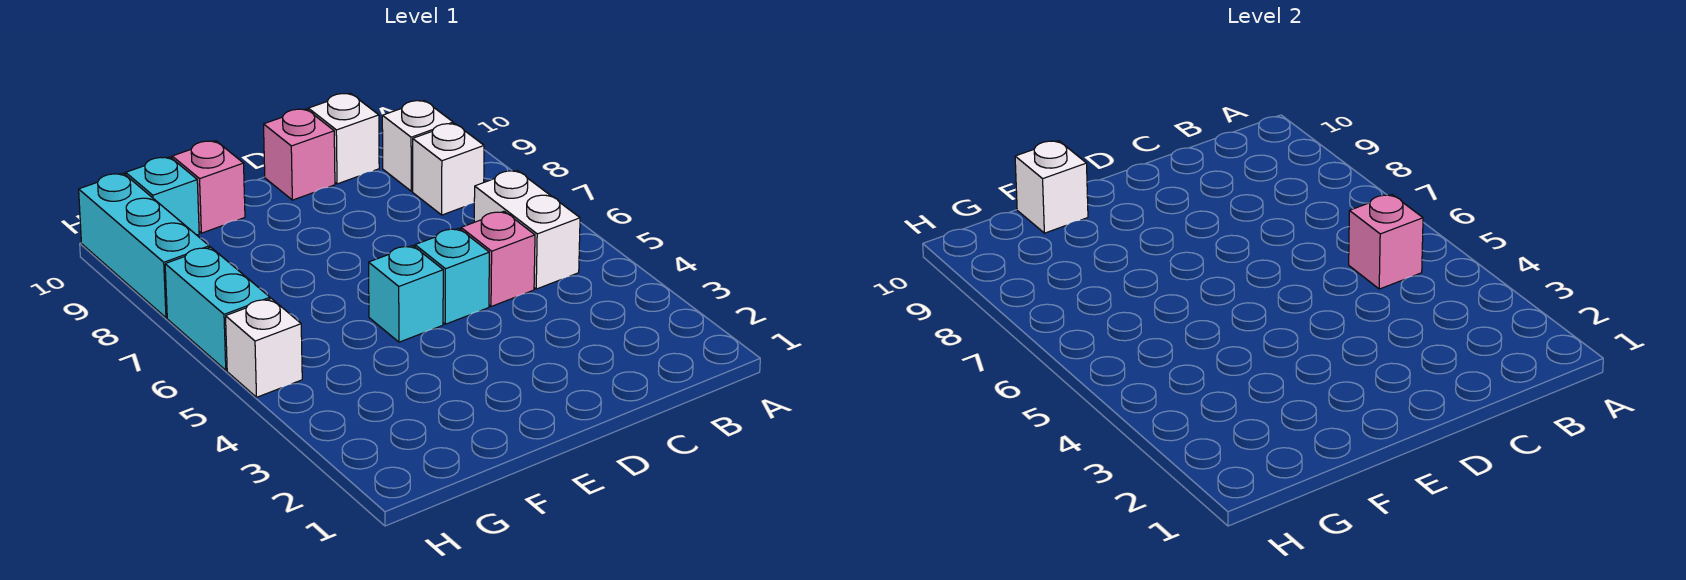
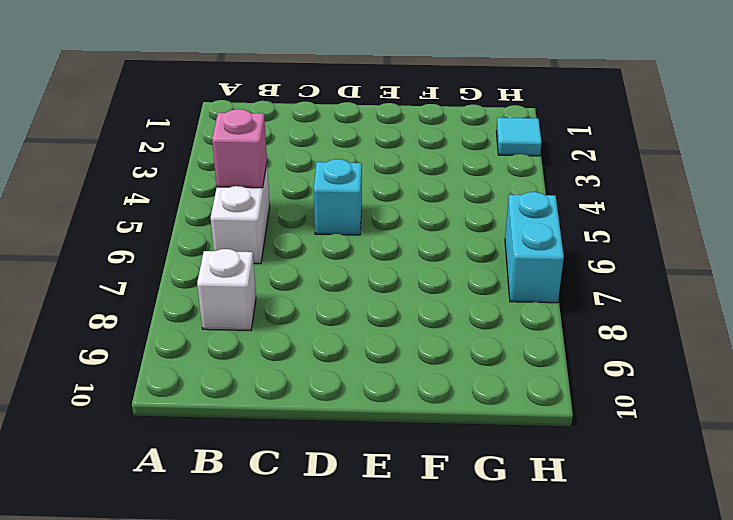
cyan tile H2 level 1 -> none
none -> white brick B9 level 1
none -> pink brick C5 level 1
none -> white brick C10 level 1

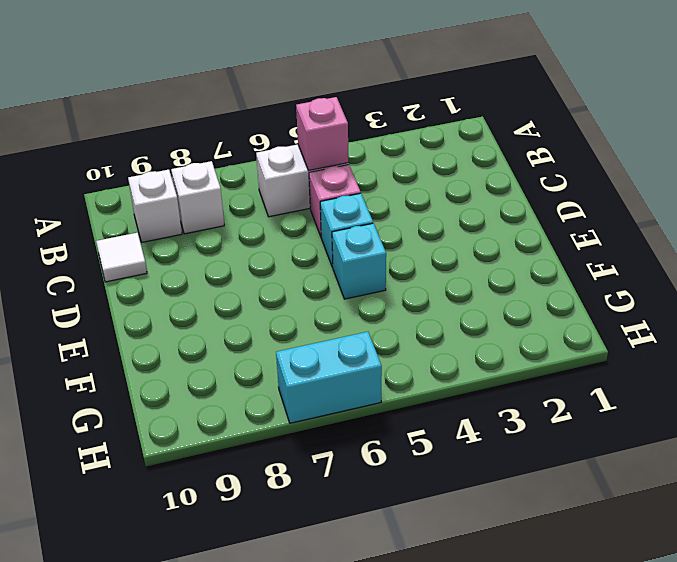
white tile C10 level 1 -> white brick C10 level 1
none -> pink brick D10 level 1
none -> pink brick F10 level 1
none -> cyan brick G10 level 1

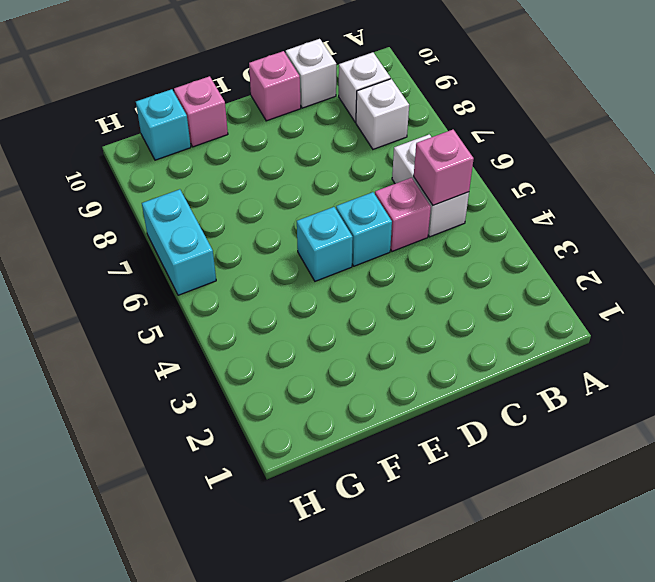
none -> white brick H5 level 1
none -> cyan brick H8:H10 level 1
none -> white brick F10 level 2

